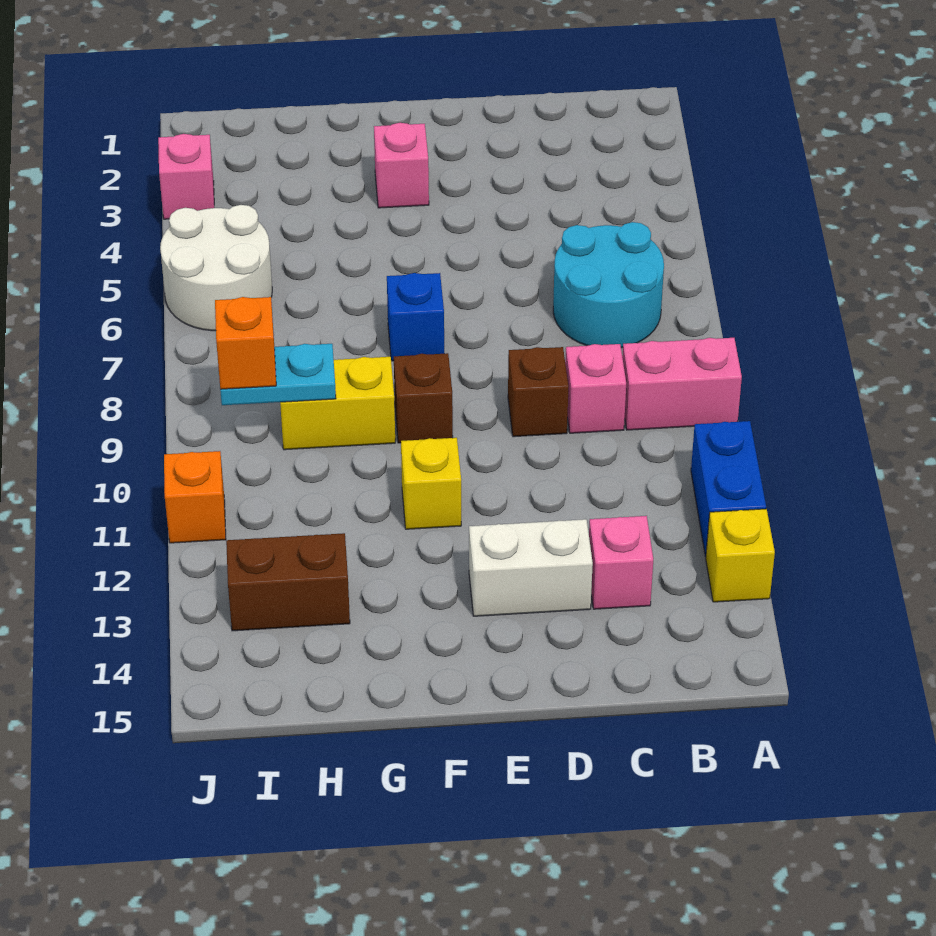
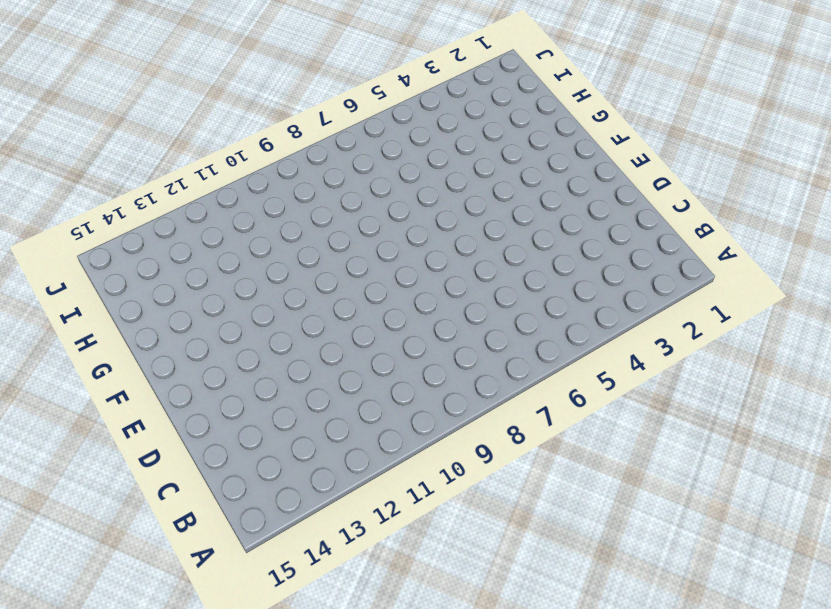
none -> pink brick A9:B9 level 1
none -> blue brick A11:A12 level 1
none -> yellow brick A13 level 1

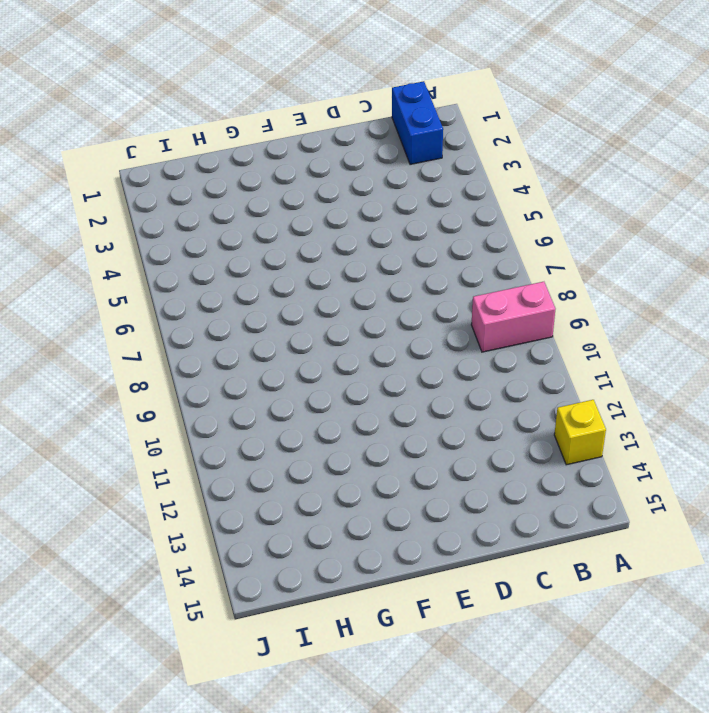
blue brick B1:B2 level 1 -> blue brick A11:A12 level 1
none -> cyan round brick B6:C7 level 1
none -> pink brick C9 level 1
none -> pink brick C13 level 1

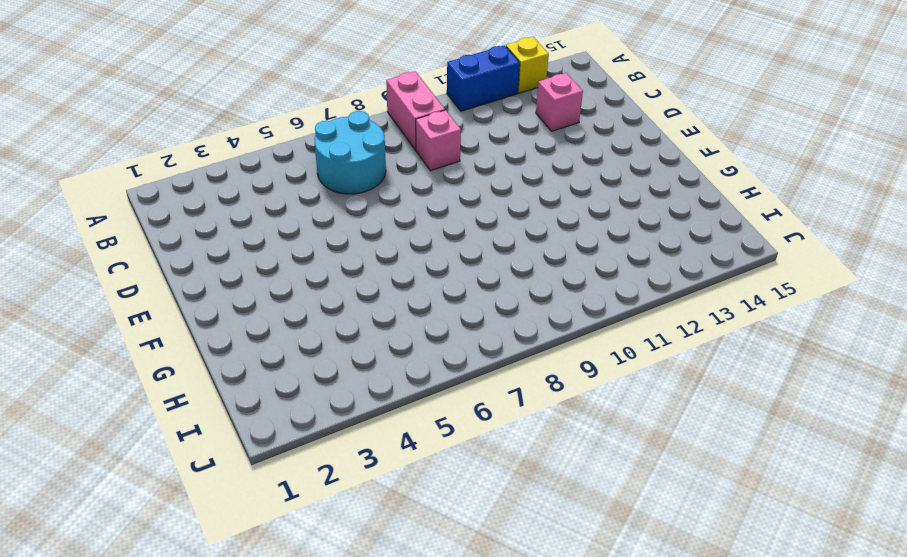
none -> brown brick D9 level 1
none -> white brick D13:E13 level 1
none -> pink brick F3 level 1

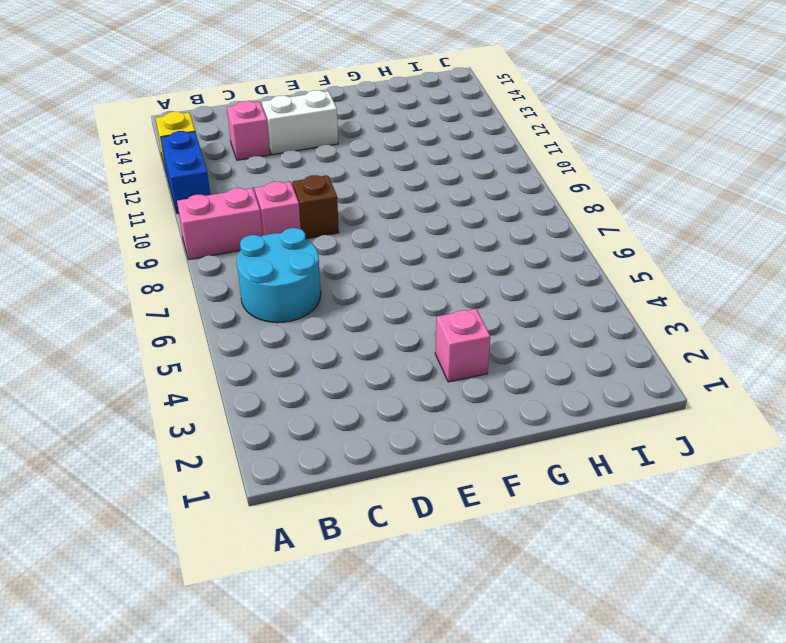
none -> blue brick F7 level 1
none -> brown brick F9 level 1
none -> yellow brick F11 level 1

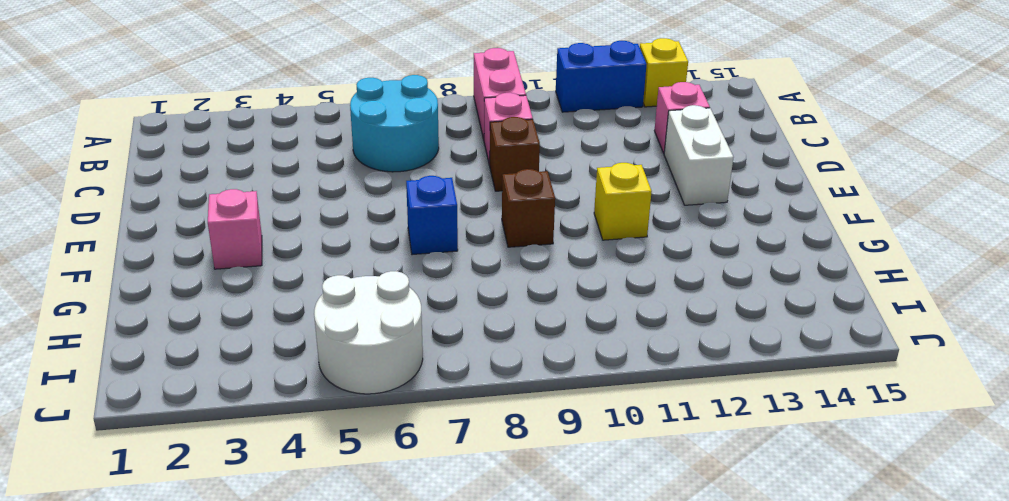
none -> yellow brick G9:H9 level 1
none -> brown brick H13:I13 level 1
none -> pink brick J3 level 1

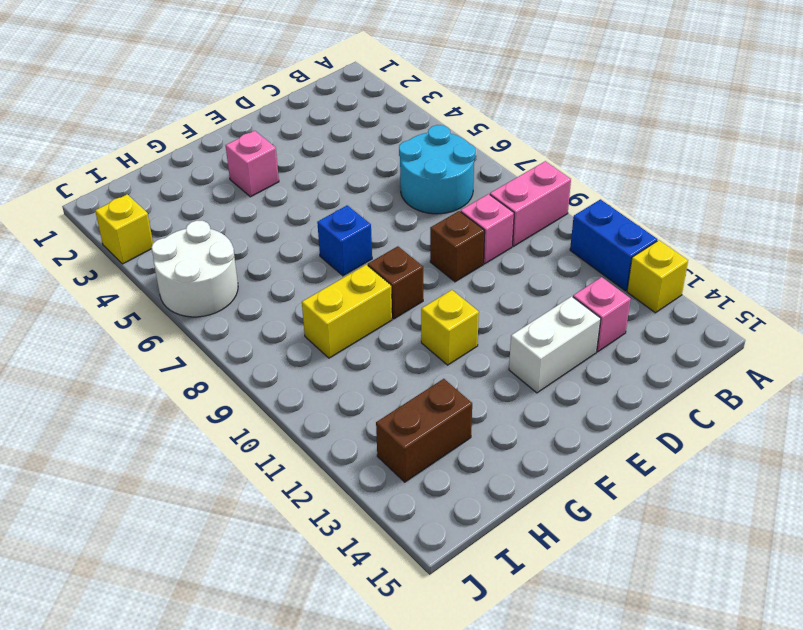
yellow brick J3 level 1 -> pink brick J3 level 1
none -> orange brick J11 level 1
none -> cyan plate H9:I9 level 2
none -> orange brick I9 level 3

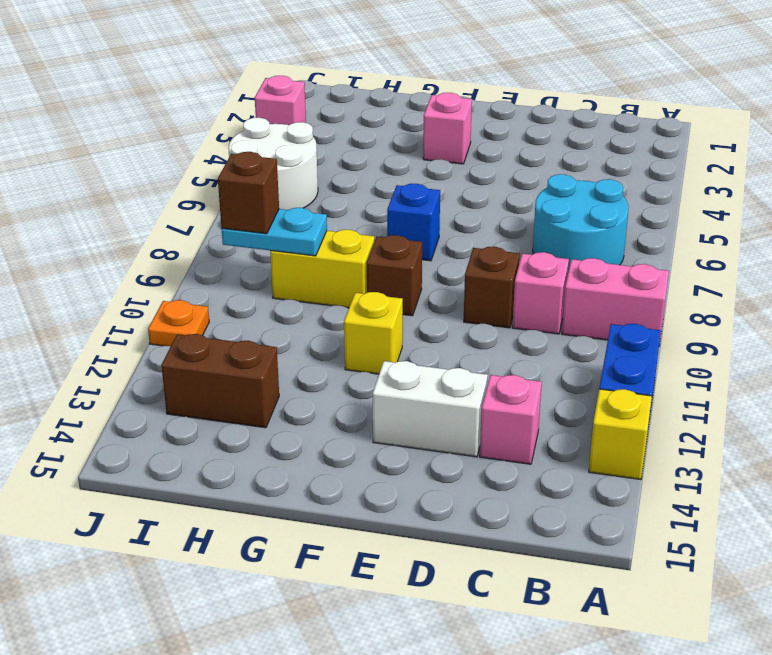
brown brick I9 level 3 -> orange brick I9 level 3
orange plate J11 level 1 -> orange brick J11 level 1

